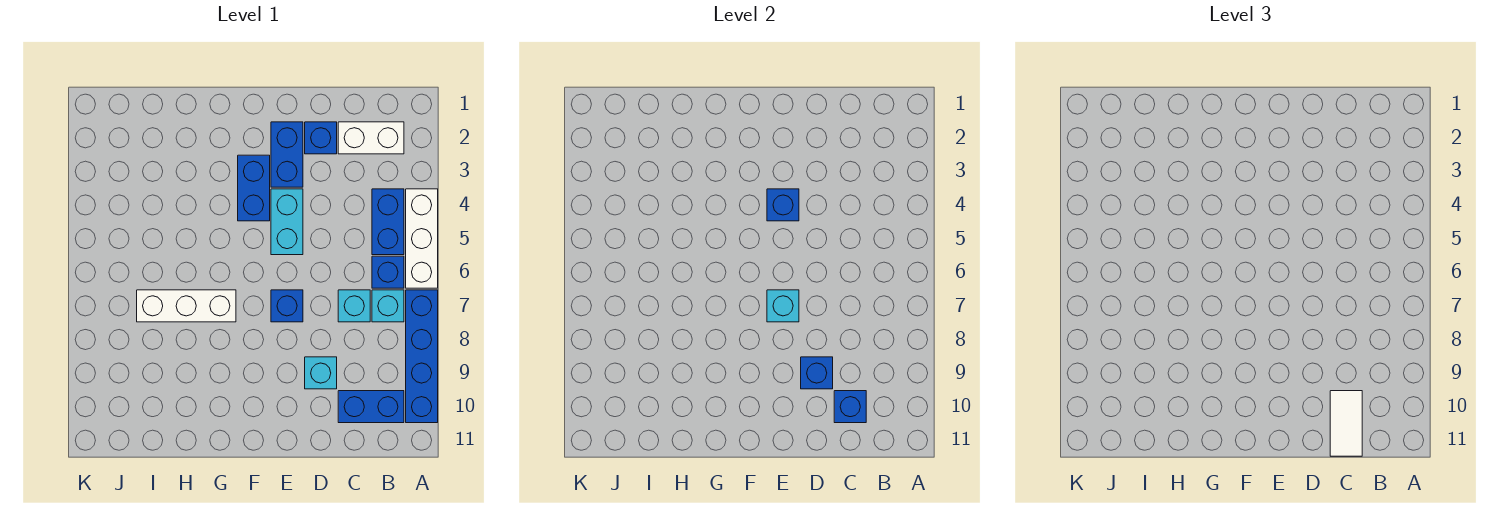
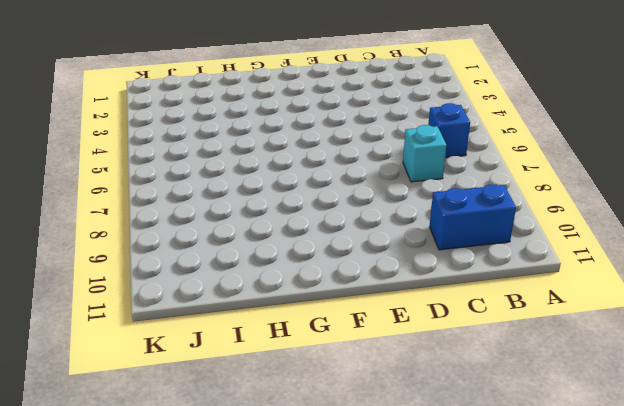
none -> white brick A4:A6 level 1
none -> blue brick A7:A10 level 1
none -> white brick B2:C2 level 1

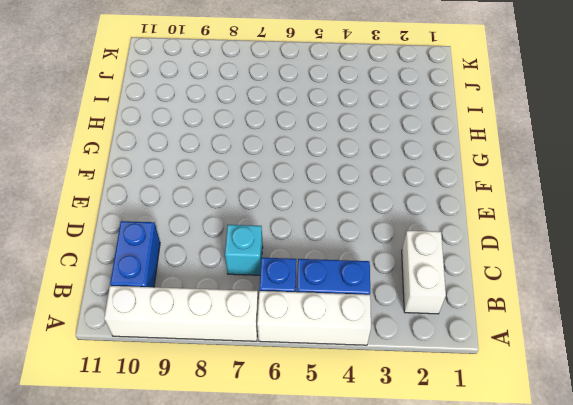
white brick A7:A10 level 1 -> blue brick A7:A10 level 1
none -> cyan brick B7 level 1
none -> blue brick D2 level 1
none -> cyan brick D9 level 1

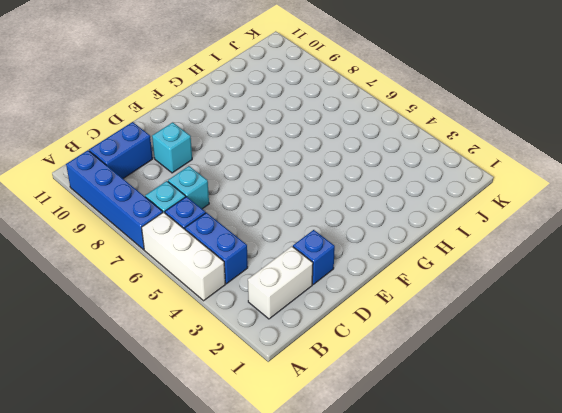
none -> blue brick E2:E3 level 1
none -> cyan brick E4:E5 level 1
none -> blue brick E7 level 1

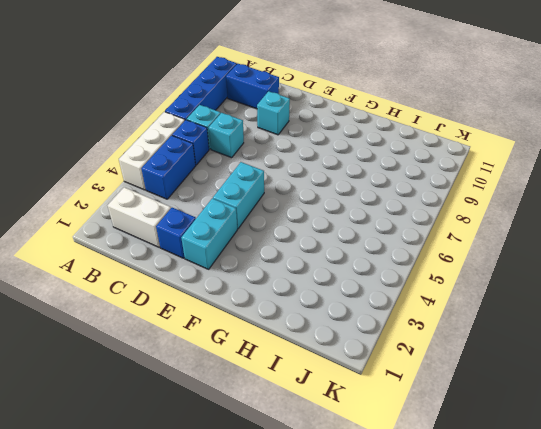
cyan brick E2:E3 level 1 -> blue brick E2:E3 level 1
none -> blue brick E7 level 1
none -> blue brick F3:F4 level 1
none -> white brick G7:I7 level 1

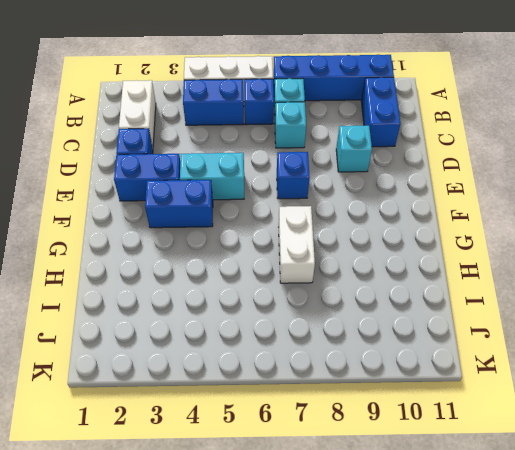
white brick G7:H7 level 1 -> white brick G7:I7 level 1
none -> blue brick C10 level 2
none -> blue brick D9 level 2
none -> blue brick E4 level 2

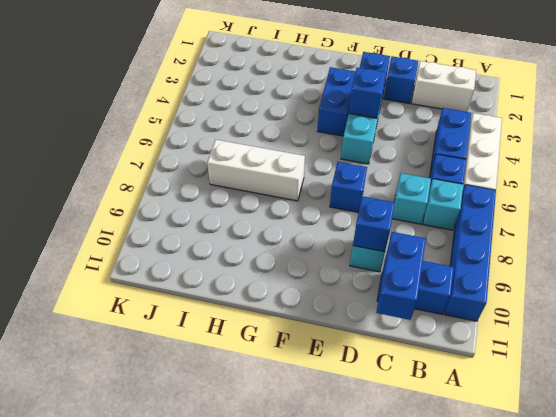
blue brick C10:C11 level 2 -> blue brick C10 level 2
none -> cyan brick E7 level 2
none -> white tile C10:C11 level 3

